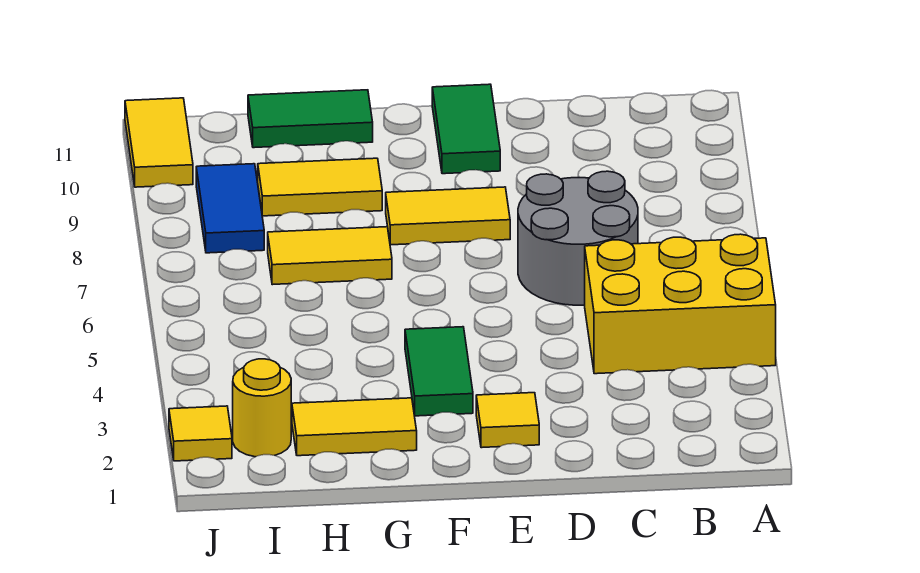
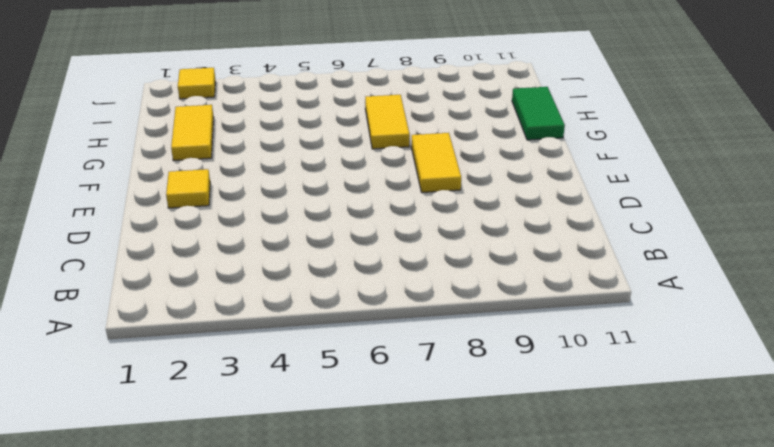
none -> yellow brick A4:C5 level 1
none -> grey round brick C6:D7 level 1
none -> green tile E10:E11 level 1

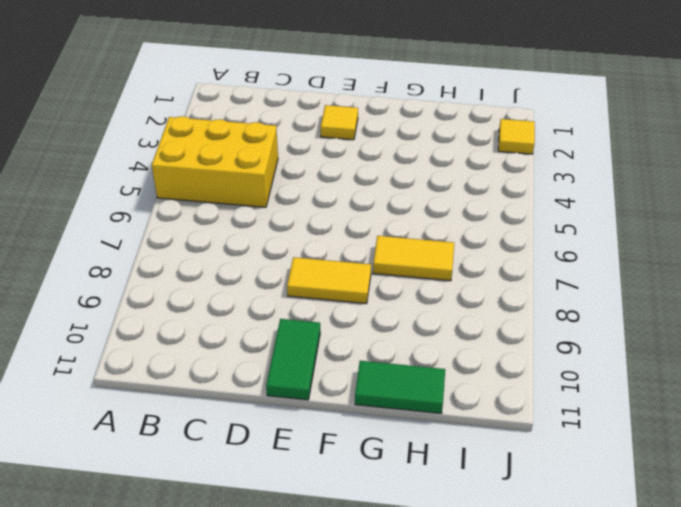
none -> grey round brick C6:D7 level 1
none -> green tile F3:F4 level 1
none -> yellow tile G2:H2 level 1

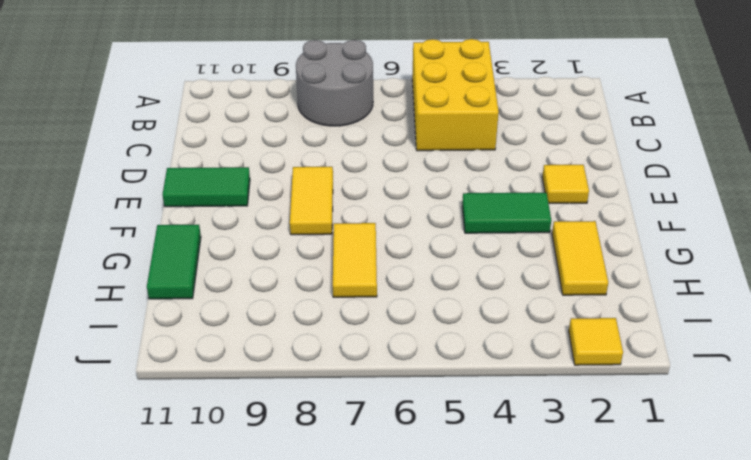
grey round brick A7:B8 level 1 -> grey round brick C6:D7 level 1
none -> yellow tile G9:H9 level 1
none -> yellow round brick I2 level 1
none -> blue tile I8:I9 level 1

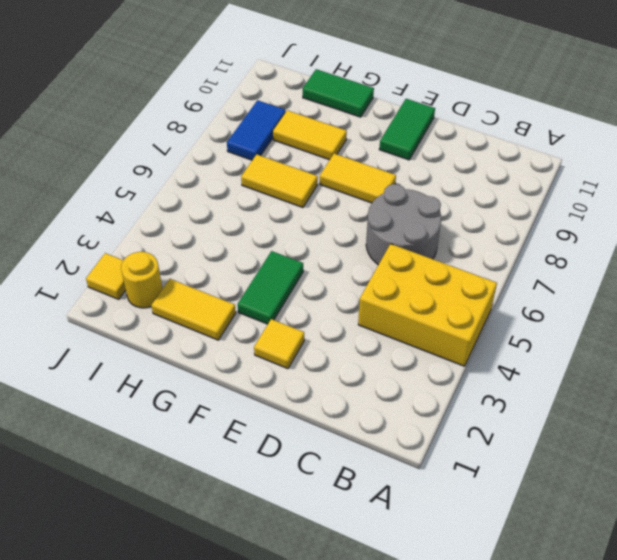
none -> yellow tile J10:J11 level 1

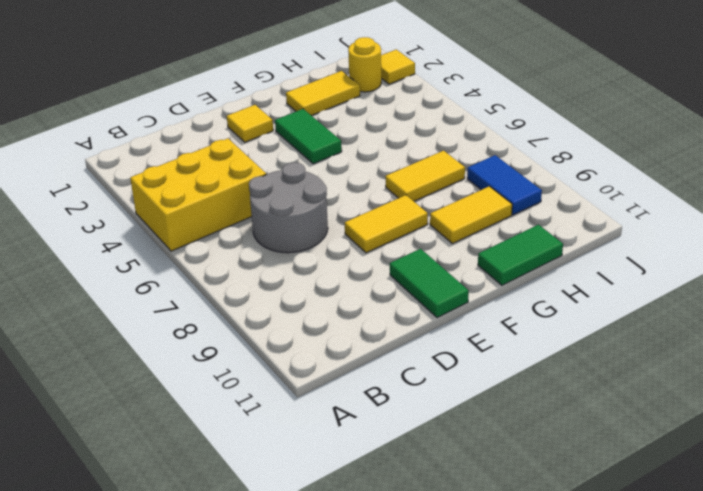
none -> yellow tile J10:J11 level 1

